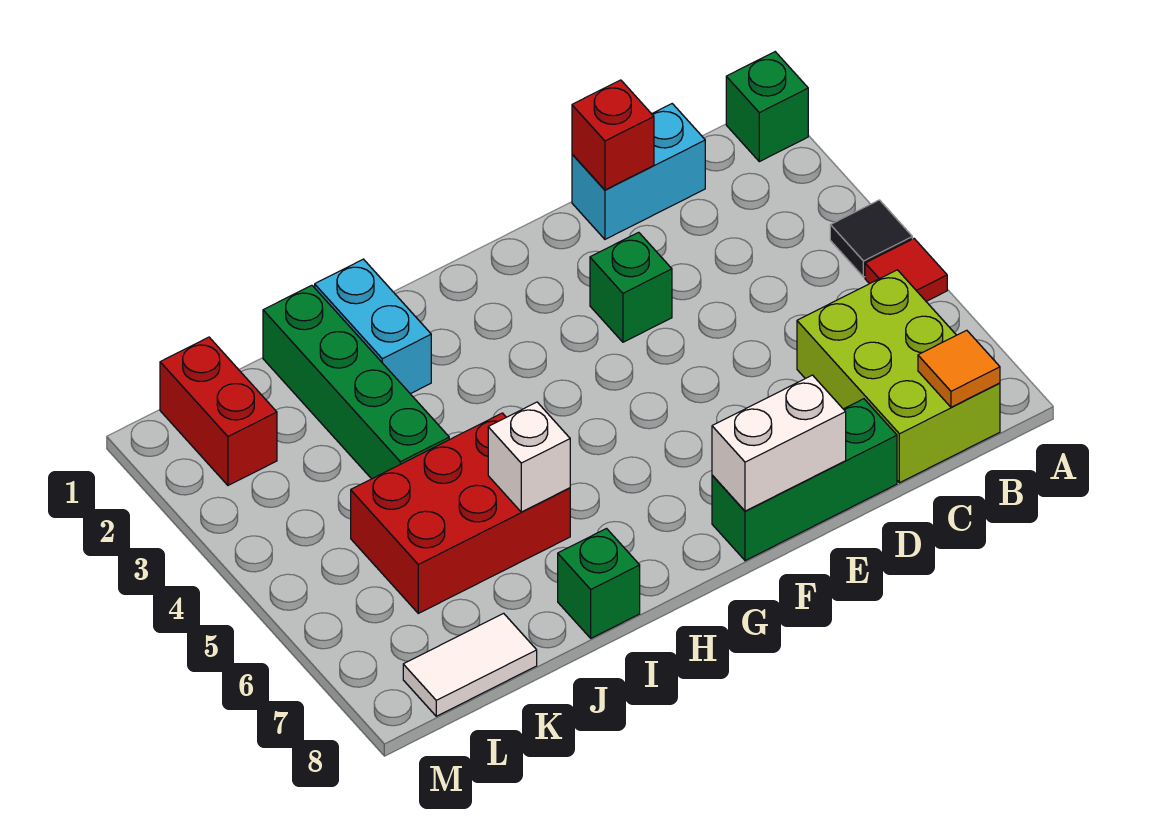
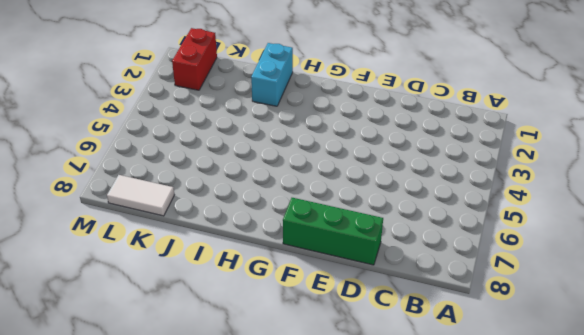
none -> green brick A1 level 1
none -> black tile A4 level 1
none -> red tile A5 level 1

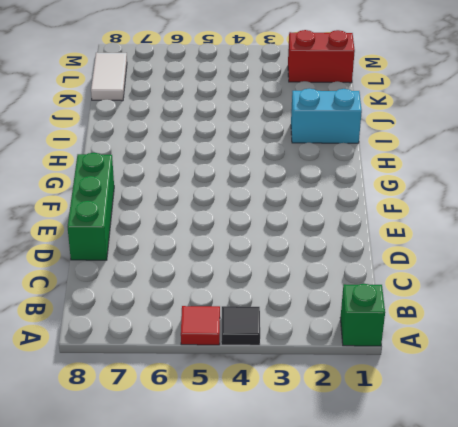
none -> lime brick B6:C8 level 1
none -> cyan brick C1:D1 level 1
none -> green brick E3 level 1

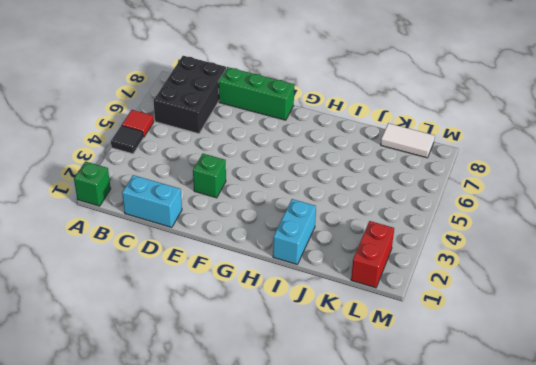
black brick B6:C8 level 1 -> lime brick B6:C8 level 1
none -> red brick I5:K6 level 1
none -> green brick I8 level 1
none -> green brick J1:J4 level 1

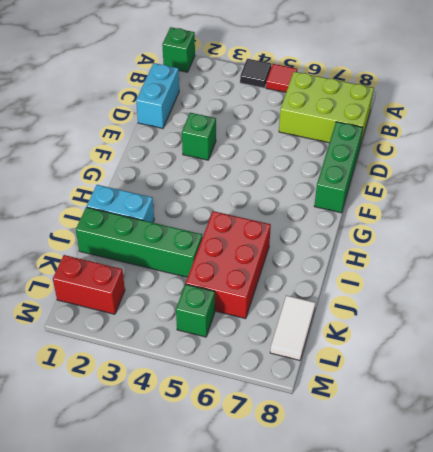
green brick L5 level 1 -> green brick I8 level 1
none -> orange tile B8 level 2
none -> red brick D1 level 2
none -> white brick E8:F8 level 2

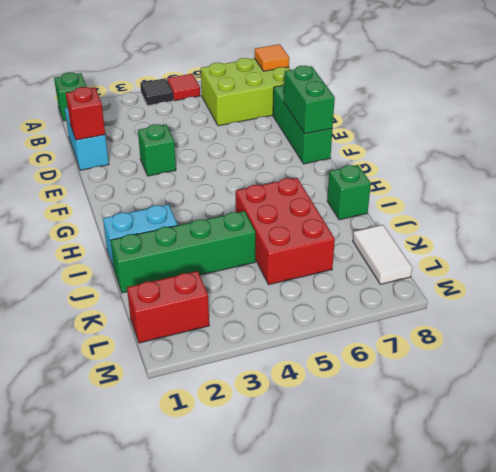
green brick E8:F8 level 2 -> white brick E8:F8 level 2
none -> white brick I6 level 2

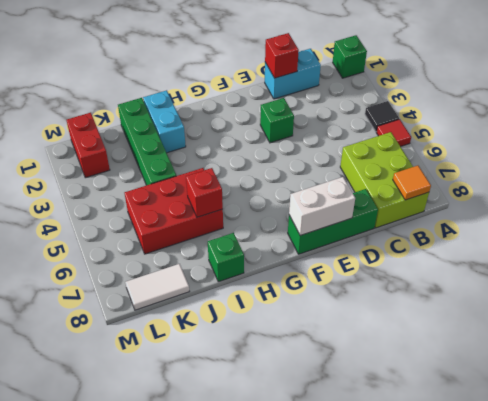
red brick I6 level 2 -> white brick I6 level 2

